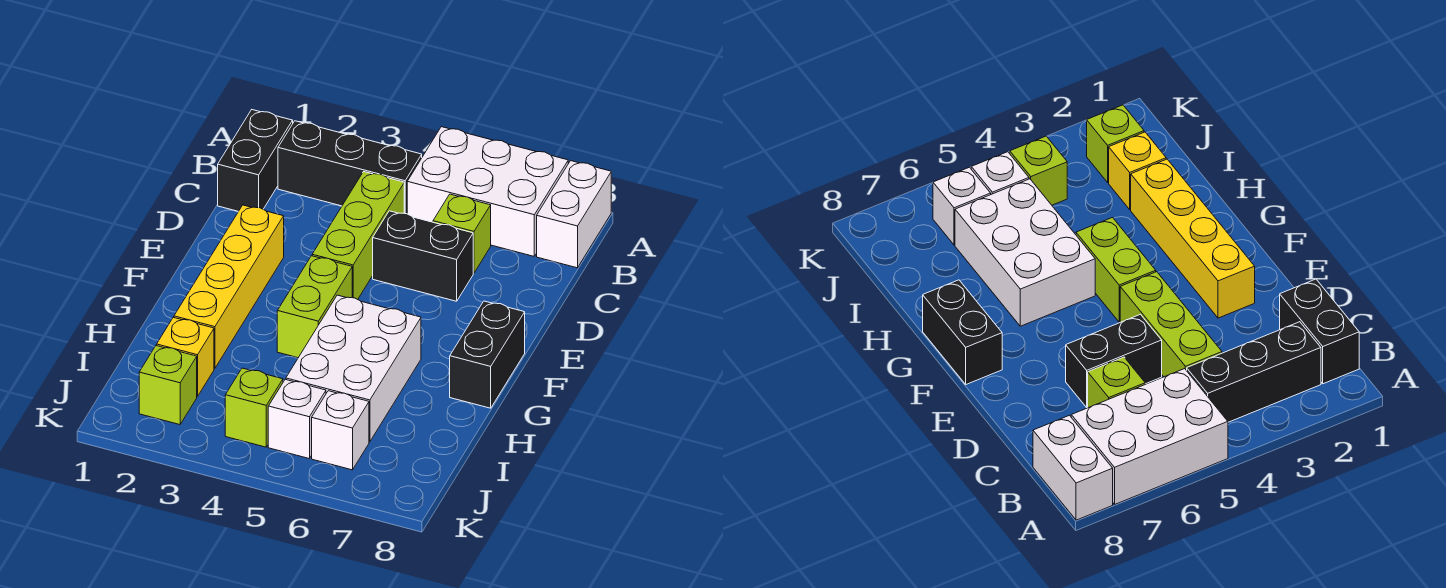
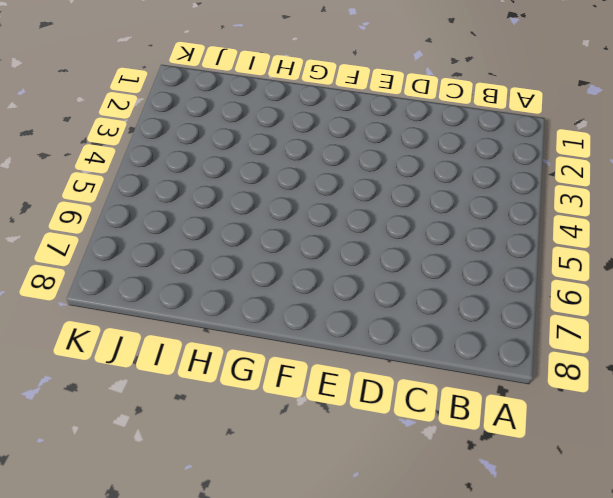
none -> white brick A5:B7 level 1
none -> white brick A8:B8 level 1
none -> black brick B1:C1 level 1

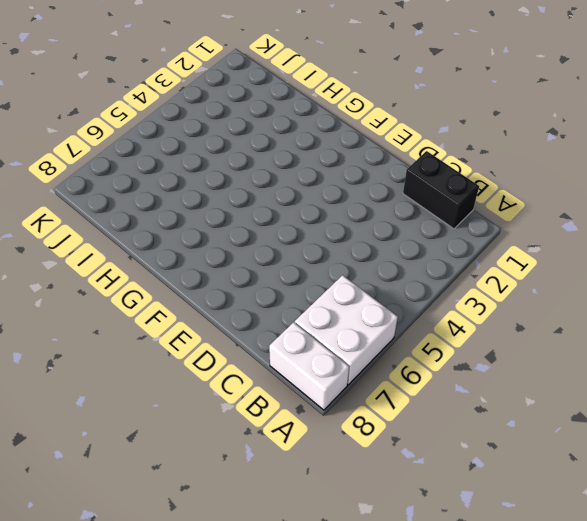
white brick A6:B7 level 1 -> white brick A5:B7 level 1
none -> black brick B2:B4 level 1
none -> lime brick C4:E4 level 1
none -> lime brick C6 level 1

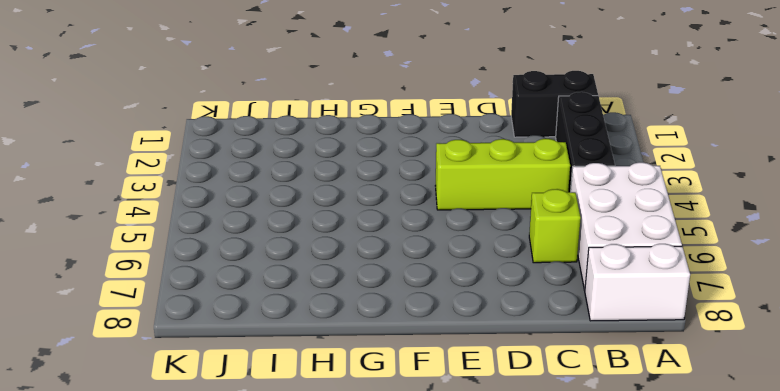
none -> black brick D5:D6 level 1
none -> yellow brick E2:H2 level 1
none -> lime brick F4:G4 level 1

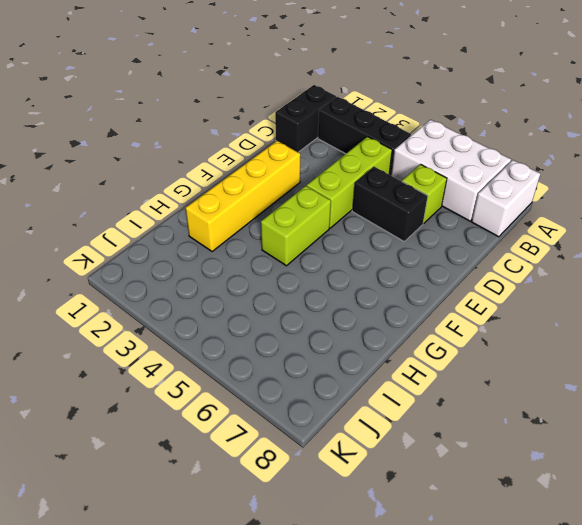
none -> black brick F8:G8 level 1
none -> white brick G5:I6 level 1
none -> yellow brick I2 level 1

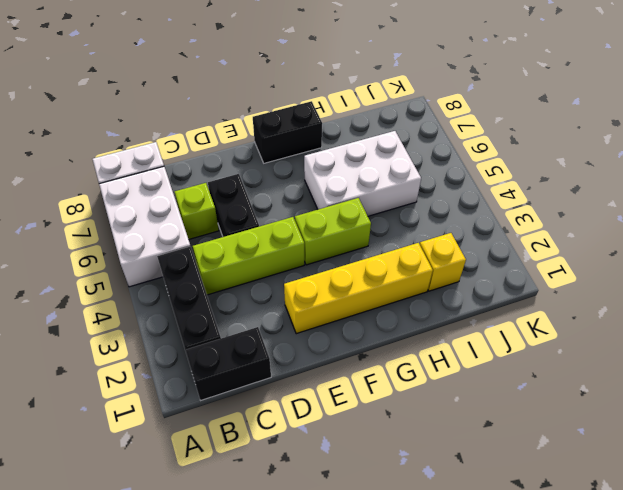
none -> lime brick J2 level 1
none -> lime brick J4 level 1
none -> white brick J5 level 1

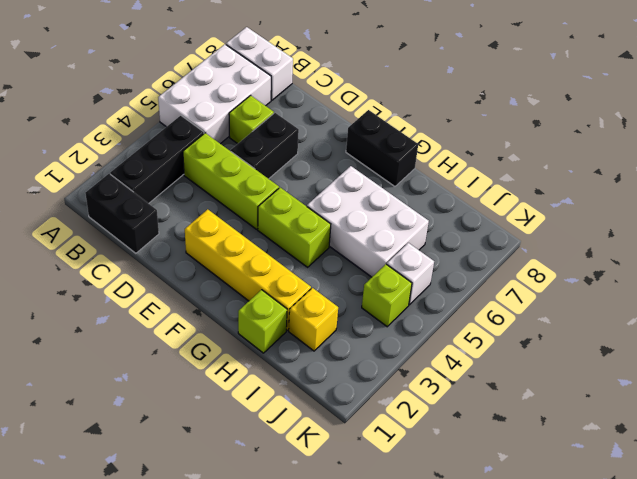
lime brick H1 level 1 -> lime brick J2 level 1
none -> white brick J6 level 1

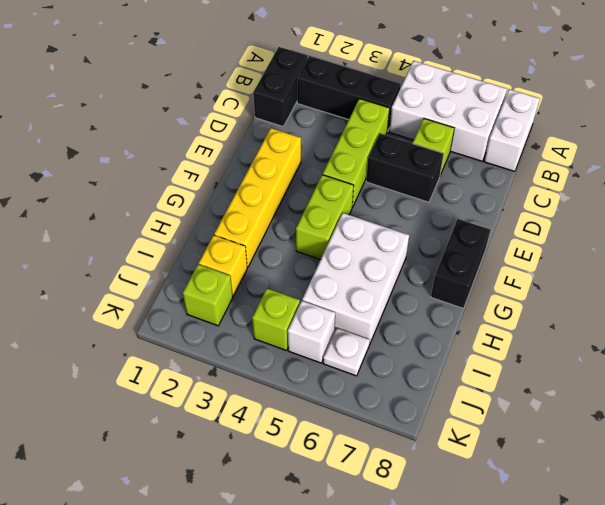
white plate J6 level 1 -> white brick J6 level 1

